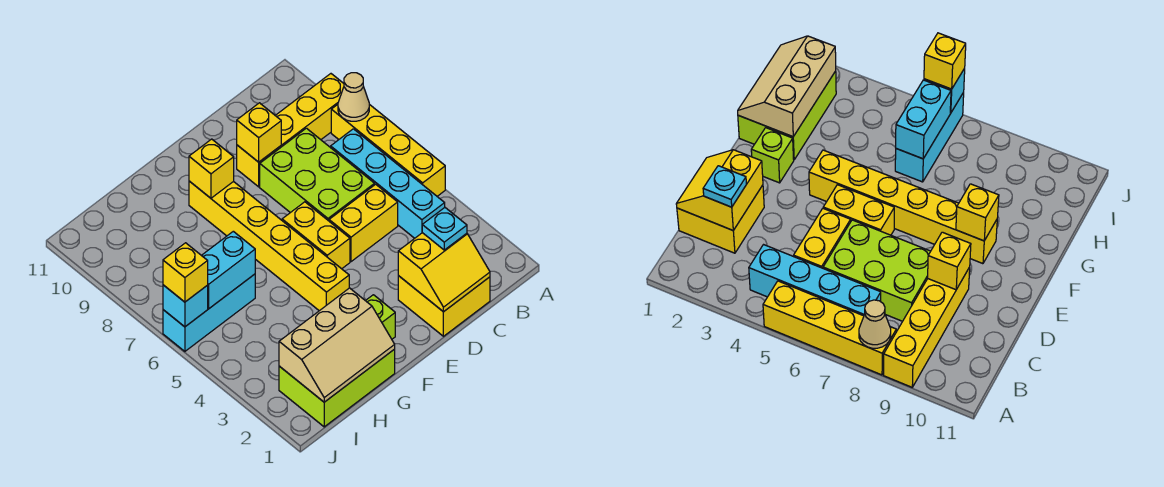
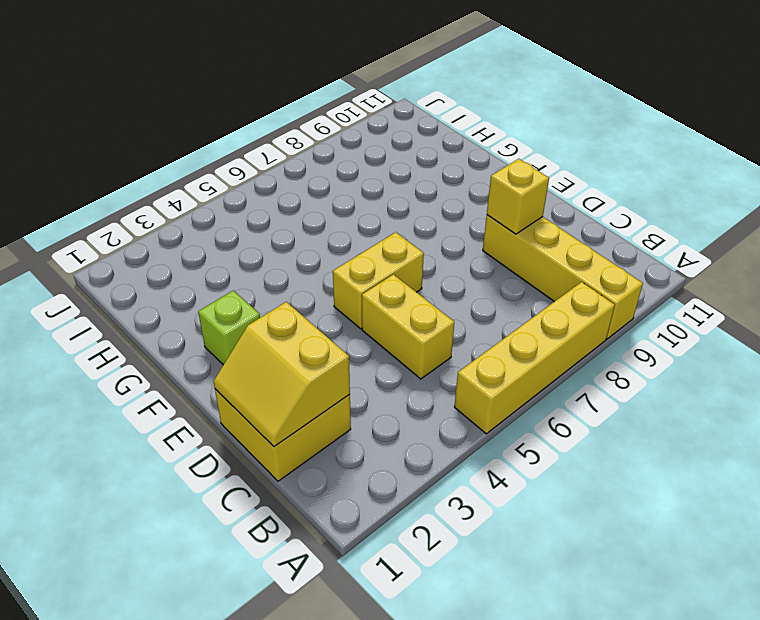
none -> cyan brick B4:B7 level 1
none -> lime brick C6:D8 level 1
none -> yellow brick F4:F9 level 1

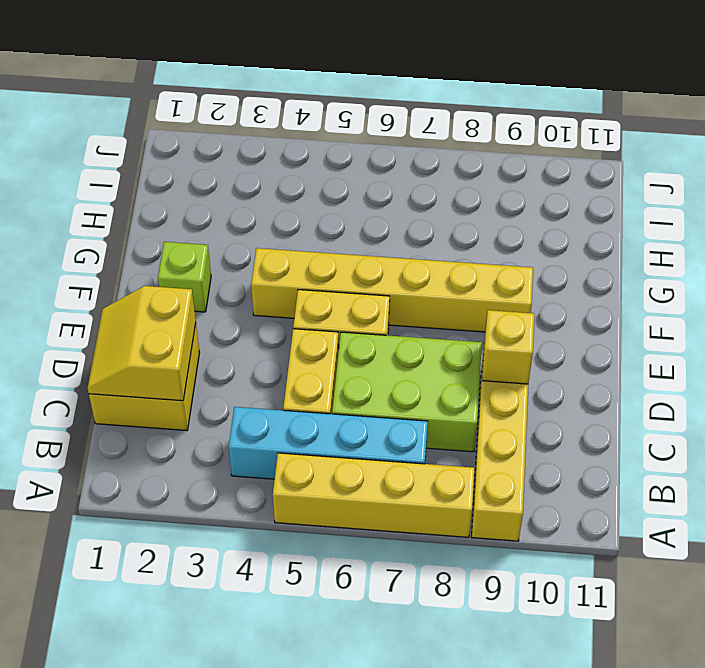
none -> lime brick G1:I2 level 1
none -> cyan brick H6:J6 level 1
none -> tan cone A8 level 2

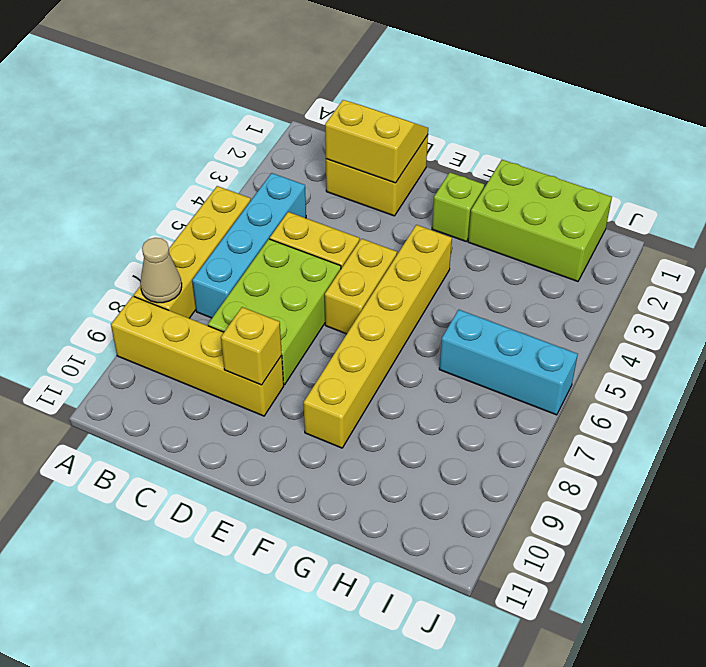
none -> yellow brick F9 level 2
none -> tan slope G1:I2 level 2 top 2
none -> cyan brick H6:I6 level 2

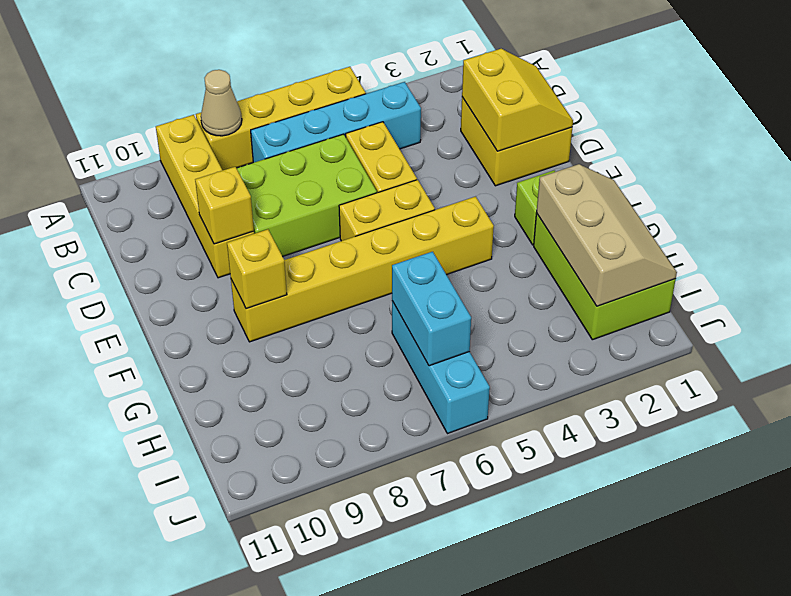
none -> cyan brick J6 level 2
none -> cyan plate C2 level 3
none -> yellow brick J6 level 3

